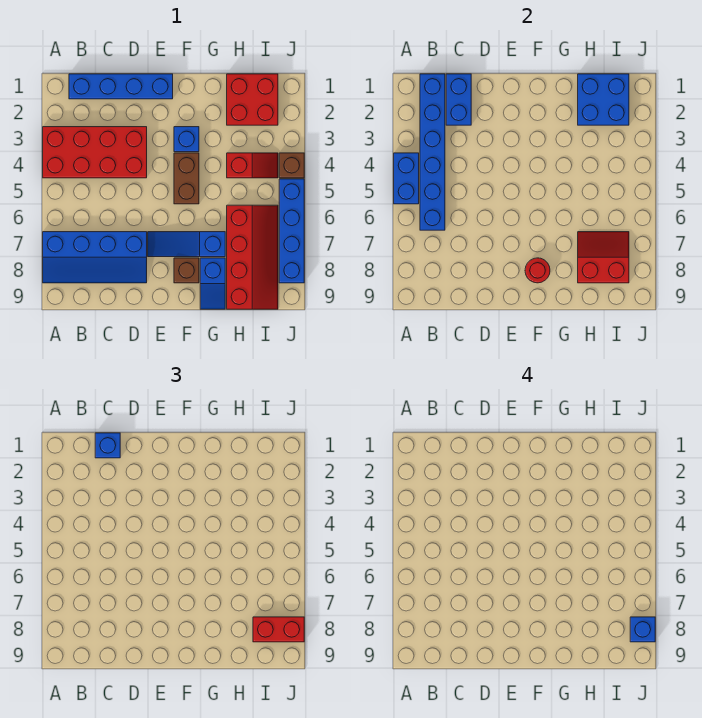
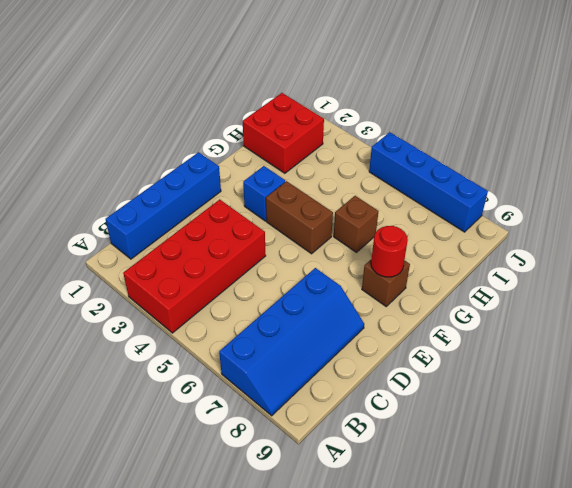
brown brick G6 level 1 -> brown brick J4 level 1
none -> blue slope E7:G7 level 1 top G
none -> blue slope G8:G9 level 1 top 8
none -> red slope H4:I4 level 1 top H

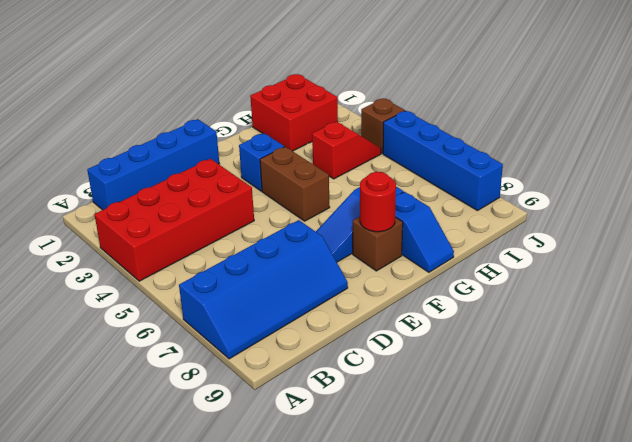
none -> red slope H6:I9 level 1 top H
none -> blue brick A4:A5 level 2
none -> blue brick B1:B6 level 2

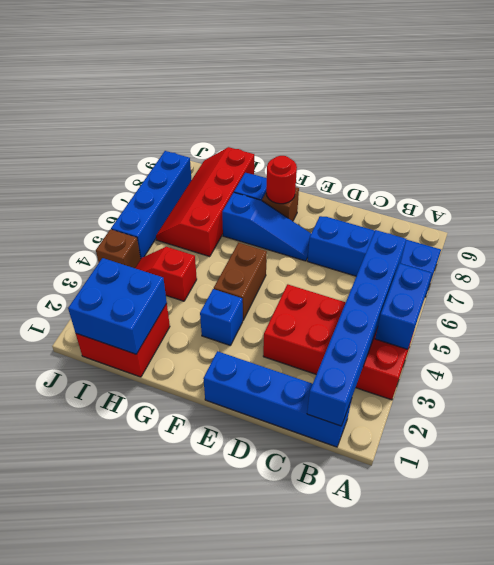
none -> blue brick C1:C2 level 2
none -> red slope H7:I8 level 2 top 8
none -> blue brick C1 level 3

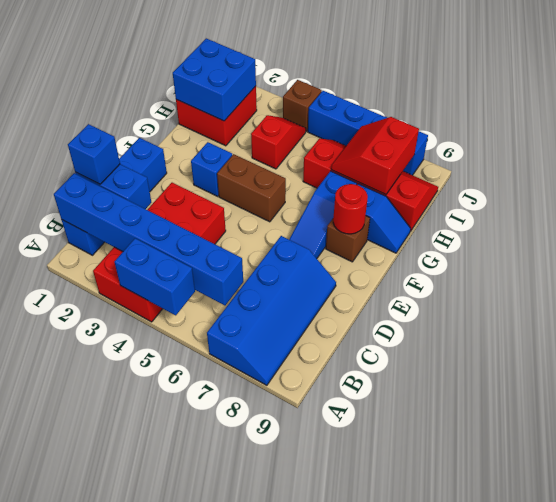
none -> red brick I8:J8 level 3
none -> blue brick J8 level 4

